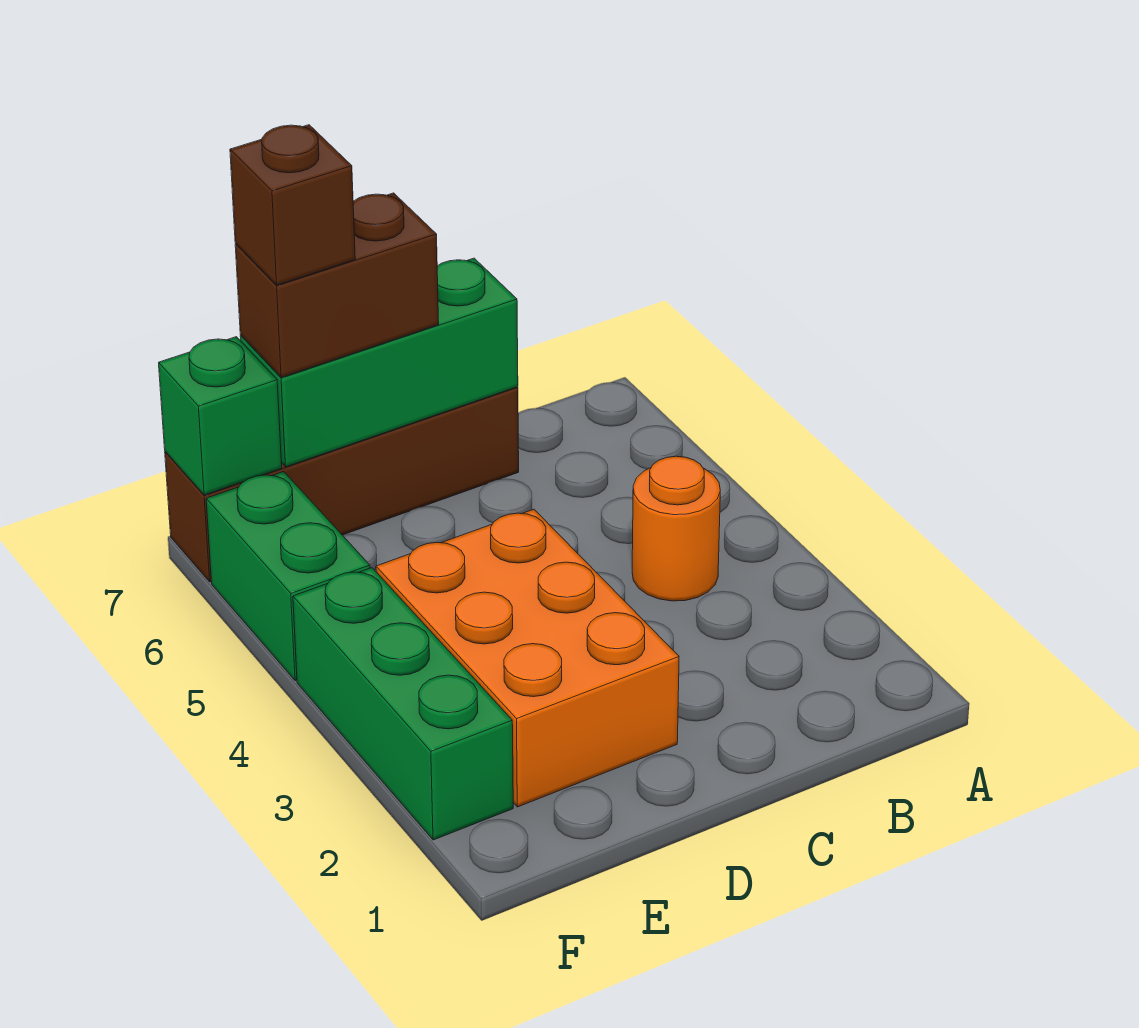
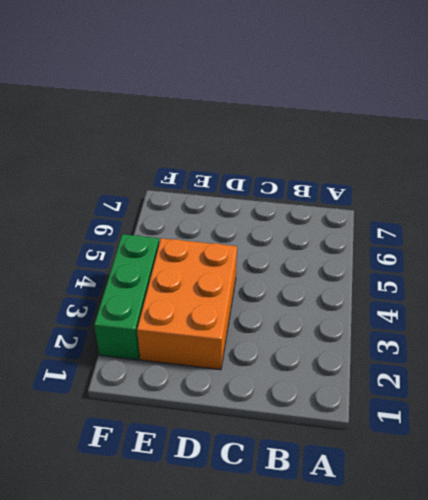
none -> orange round brick B4 level 1
none -> brown brick C7:F7 level 1

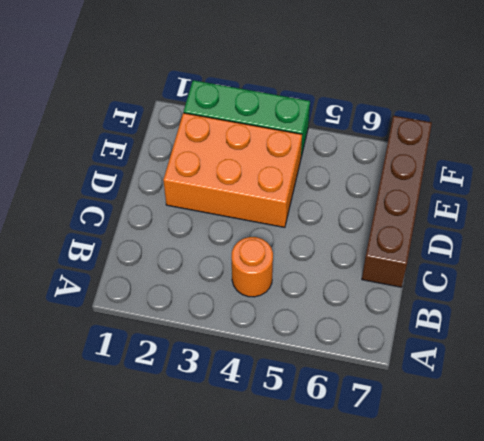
none -> green brick F5:F6 level 1
none -> green brick C7:E7 level 2

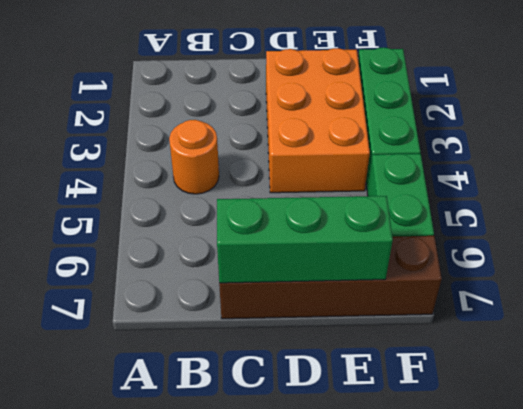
none -> green brick F7 level 2
none -> brown brick D7:E7 level 3

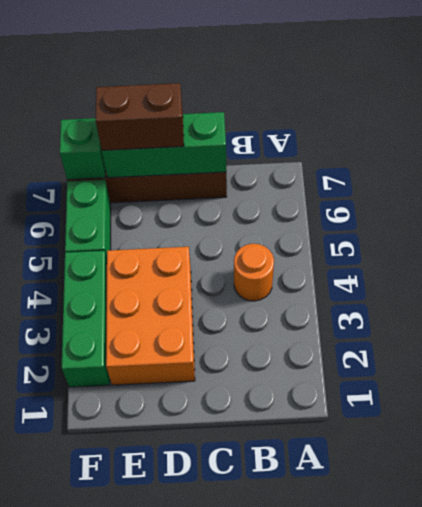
none -> brown brick E7 level 4

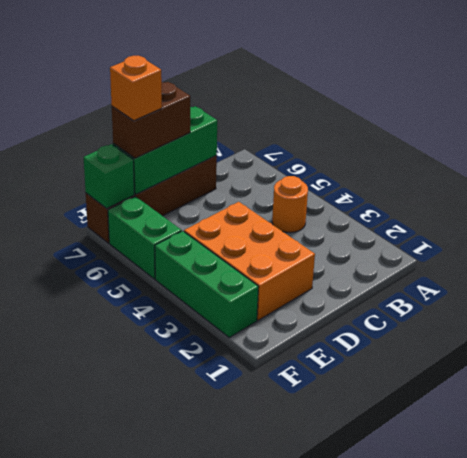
orange brick E7 level 4 -> brown brick E7 level 4

